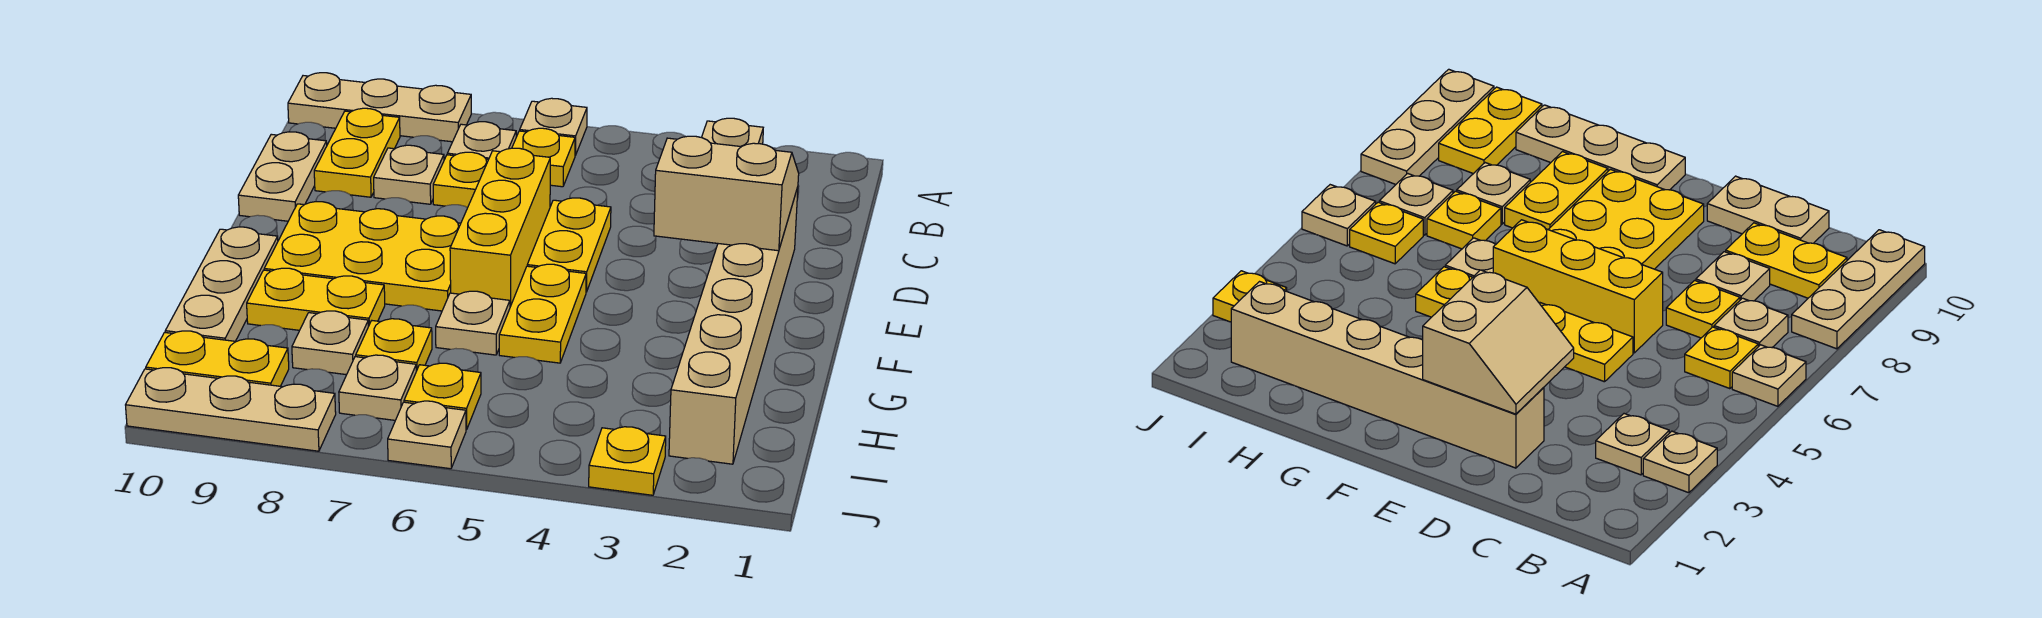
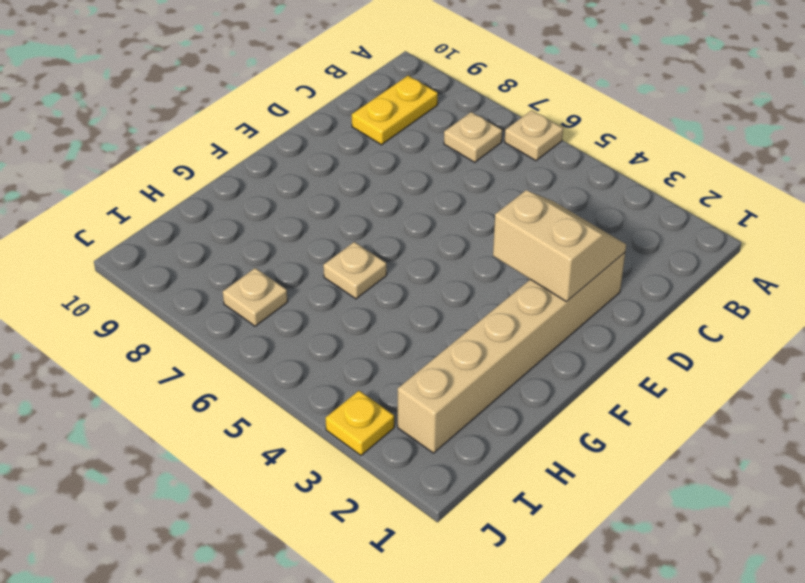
none -> tan plate A3 level 1
none -> tan plate A8:A10 level 1
none -> tan plate B3 level 1

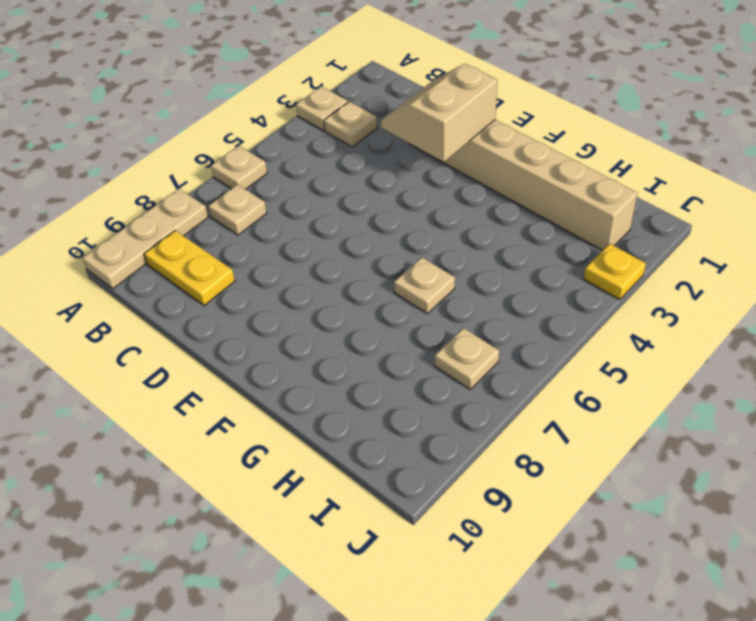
none -> yellow plate B6 level 1
none -> yellow plate C7 level 1
none -> tan plate C8 level 1

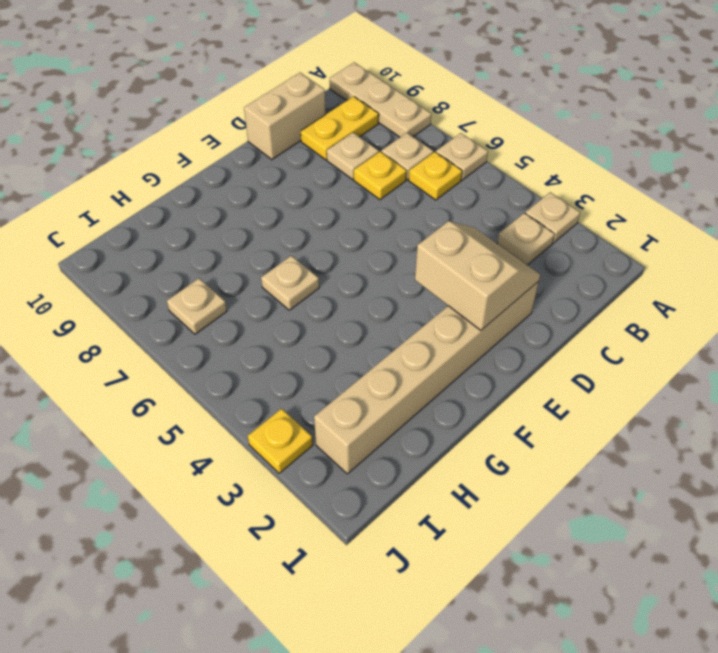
tan brick C10:D10 level 1 -> tan plate C10:D10 level 1
none -> yellow plate D5:E5 level 1
none -> yellow brick D6:F6 level 1
none -> yellow plate E7:F9 level 1

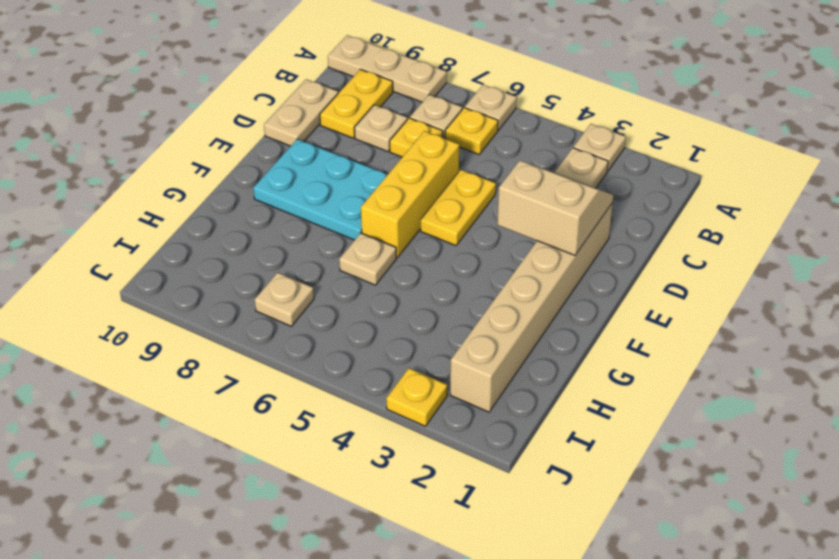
cyan plate E7:F9 level 1 -> yellow plate E7:F9 level 1
none -> yellow plate F5:G5 level 1
none -> tan plate F10:H10 level 1
none -> yellow plate G8:G9 level 1

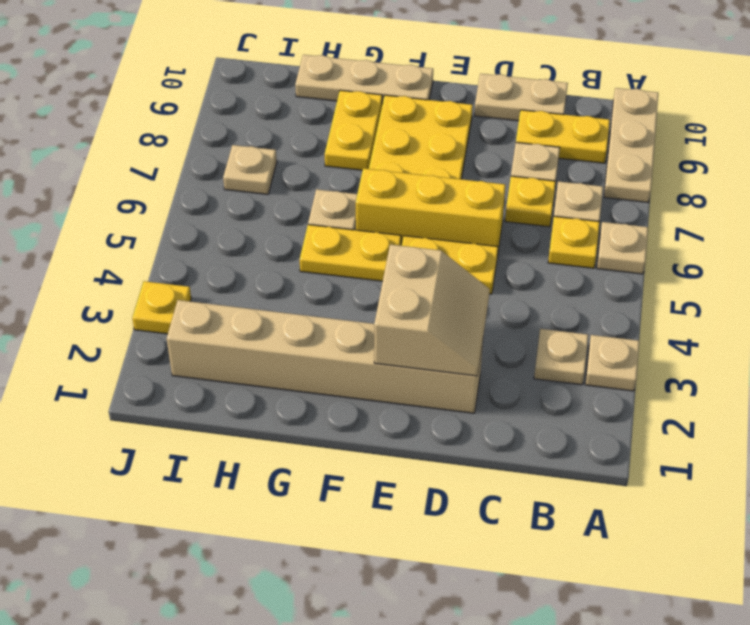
none -> yellow plate H7 level 1
none -> tan plate H8 level 1
none -> yellow plate I6 level 1

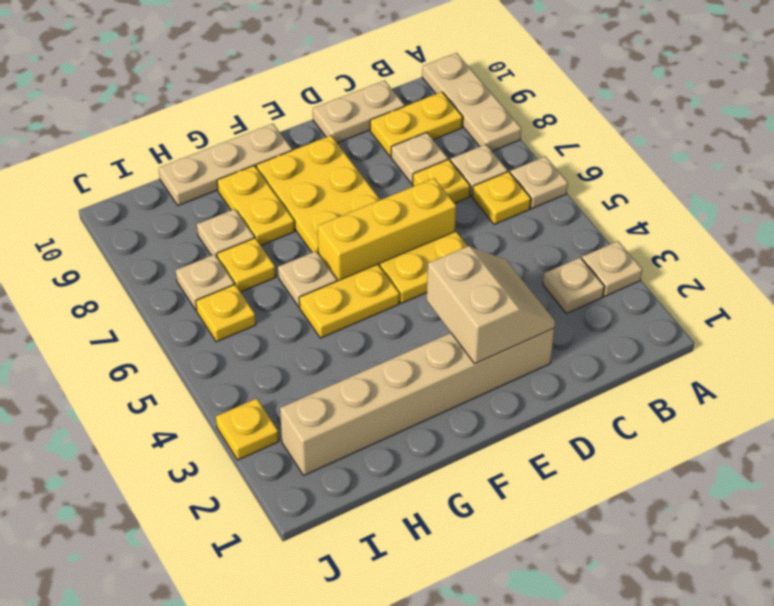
none -> yellow plate I9:I10 level 1
none -> tan plate J6 level 1
none -> tan plate J8:J10 level 1

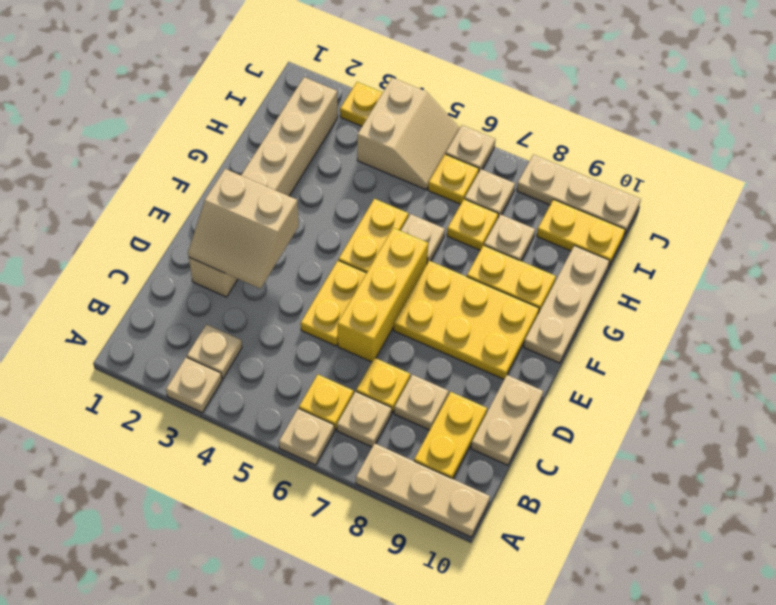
tan slope I4:J5 level 1 top 4 -> none

